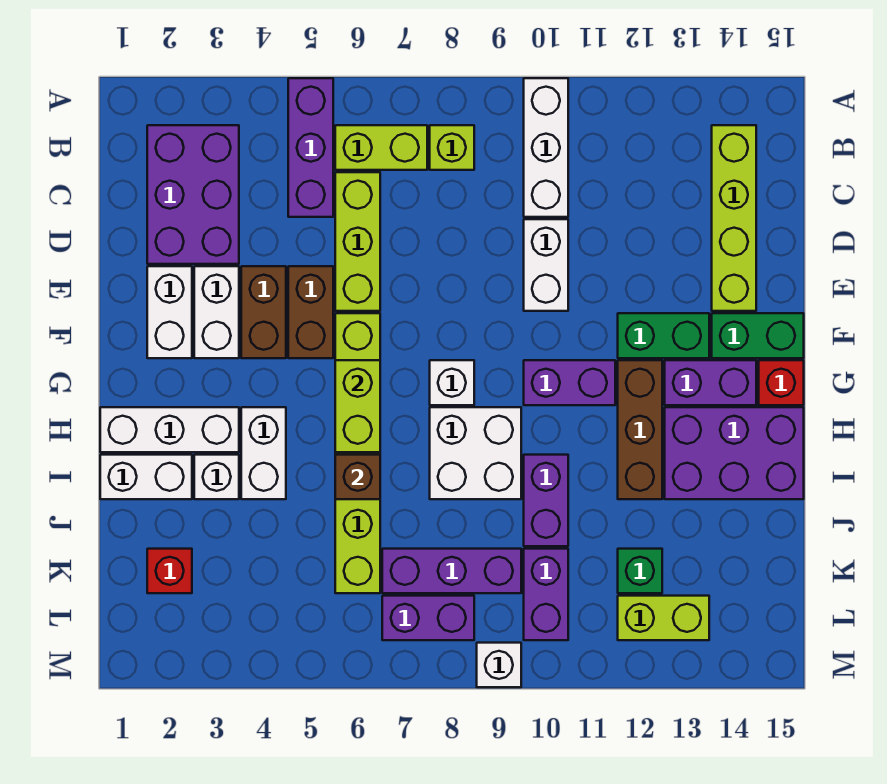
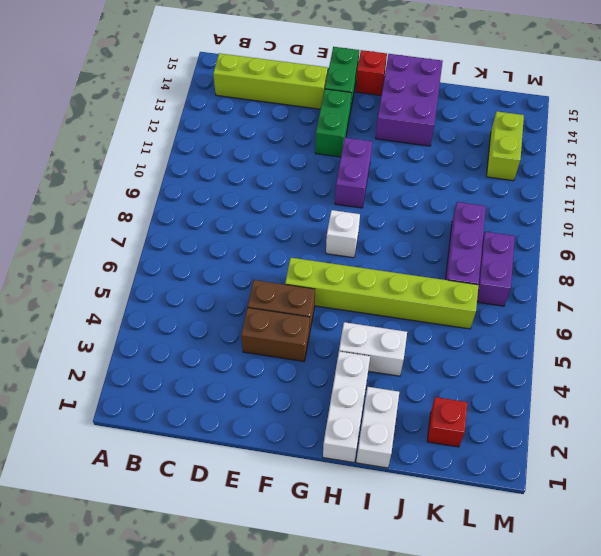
none -> purple brick A5:C5 level 1
none -> white brick A10:C10 level 1
none -> purple brick B2:D3 level 1
none -> lime brick B6:B7 level 1

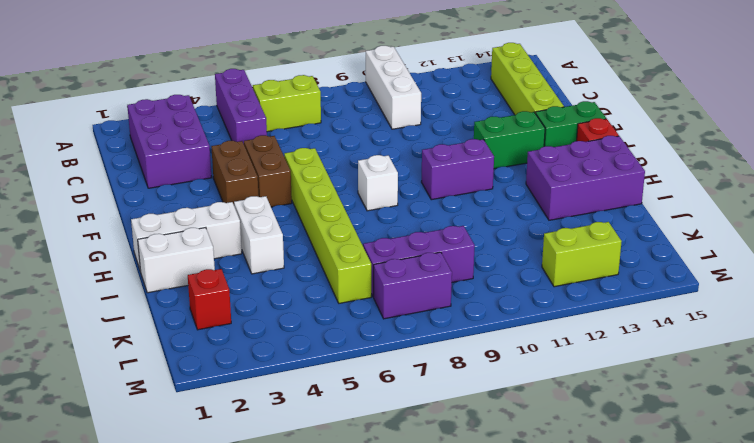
none -> lime brick B8 level 1
none -> lime brick C6:E6 level 1
none -> white brick D10:E10 level 1
none -> white brick E2:F2 level 1

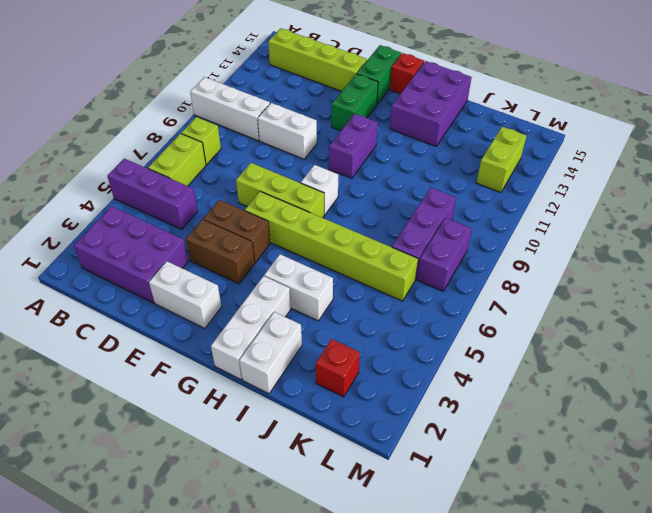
lime brick E7:G7 level 1 -> lime brick C6:E6 level 1
none -> white brick E3:F3 level 1
none -> brown brick G12:I12 level 1
none -> purple brick G13:G14 level 1
none -> white brick H8:I9 level 1

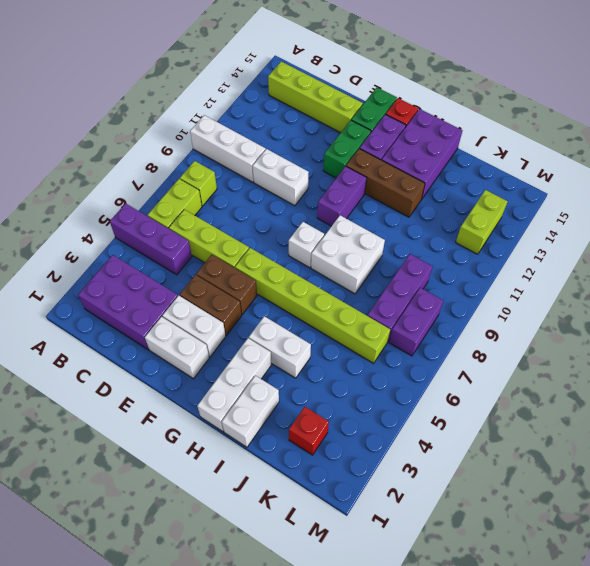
none -> white brick I3 level 1
none -> purple brick I10:J10 level 1
none -> purple brick K10:L10 level 1
none -> green brick K12 level 1

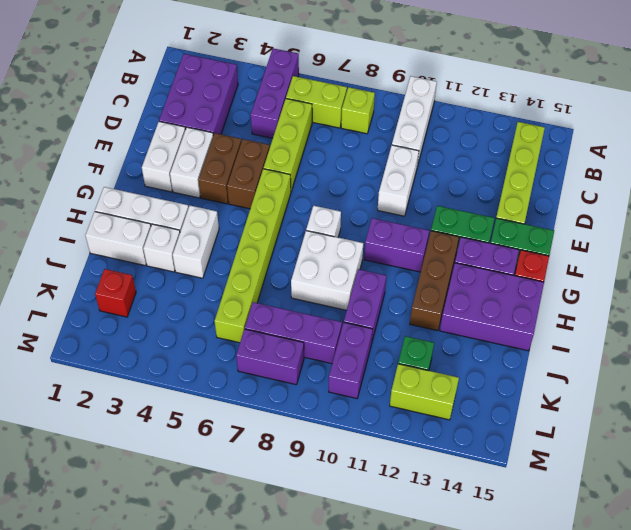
none -> white brick M9 level 1
none -> lime brick G6:H6 level 2
none -> brown brick I6 level 2

